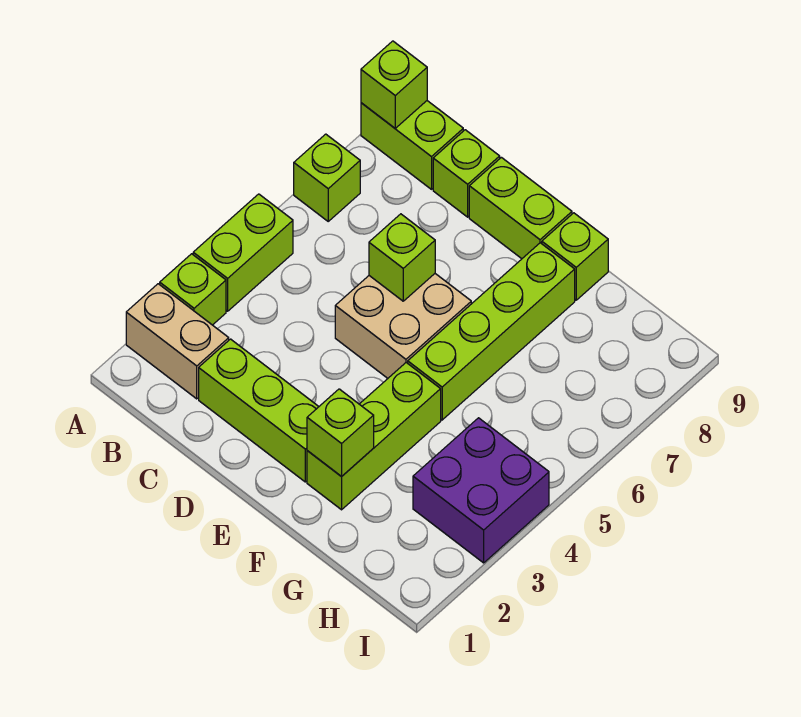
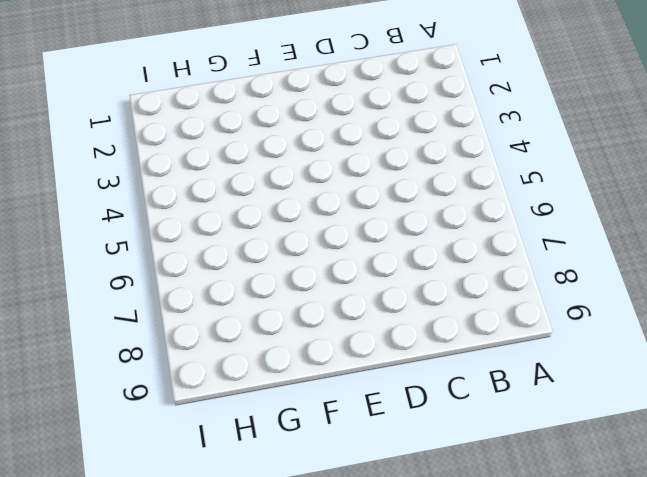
none -> tan brick A2:B2 level 1
none -> lime brick A3 level 1
none -> lime brick A4:A5 level 1

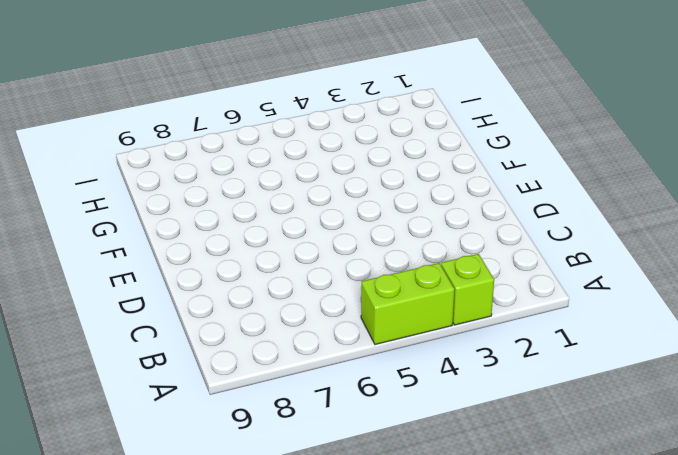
none -> tan brick A2:B2 level 1
none -> lime brick A7 level 1
none -> lime brick A9:B9 level 1

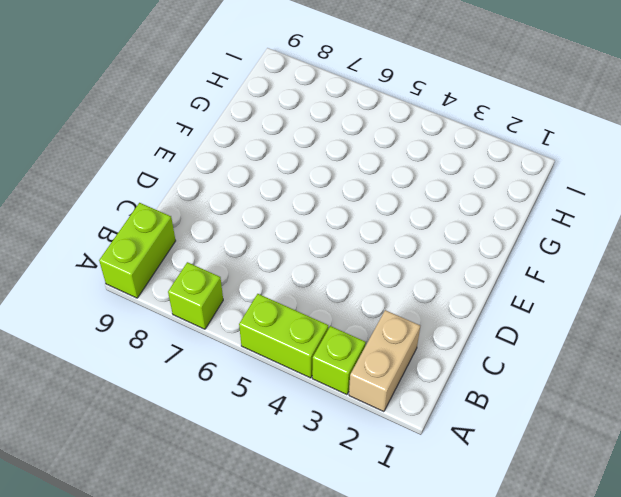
none -> lime brick C2:E2 level 1
none -> lime brick C9 level 1
none -> tan brick D5:E6 level 1

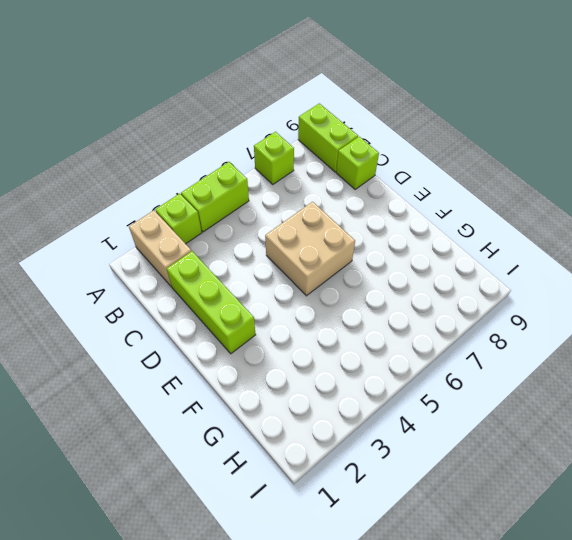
none -> lime brick D9:E9 level 1
none -> lime brick F2:F4 level 1
none -> lime brick F5:F8 level 1

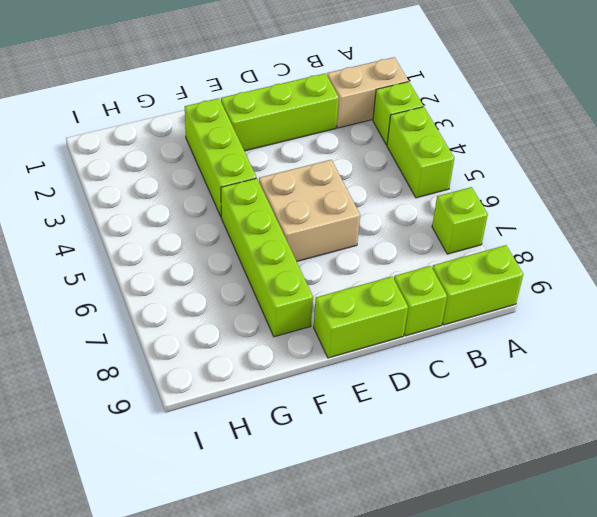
none -> lime brick F9 level 1
none -> purple brick H3:I4 level 1
none -> lime brick A9 level 2

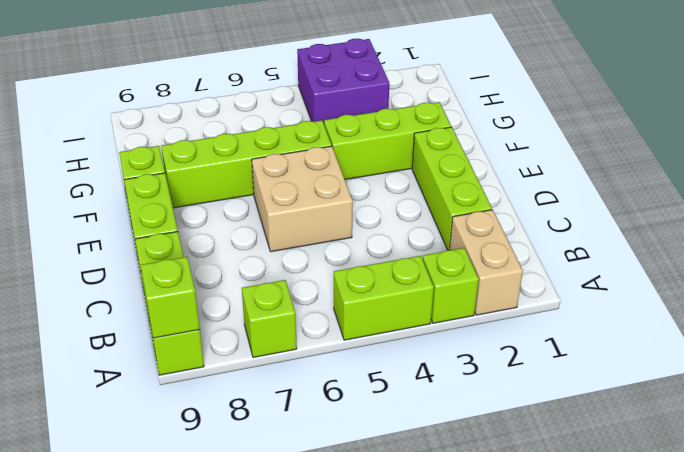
none -> lime brick D6 level 2
none -> lime brick F2 level 2

